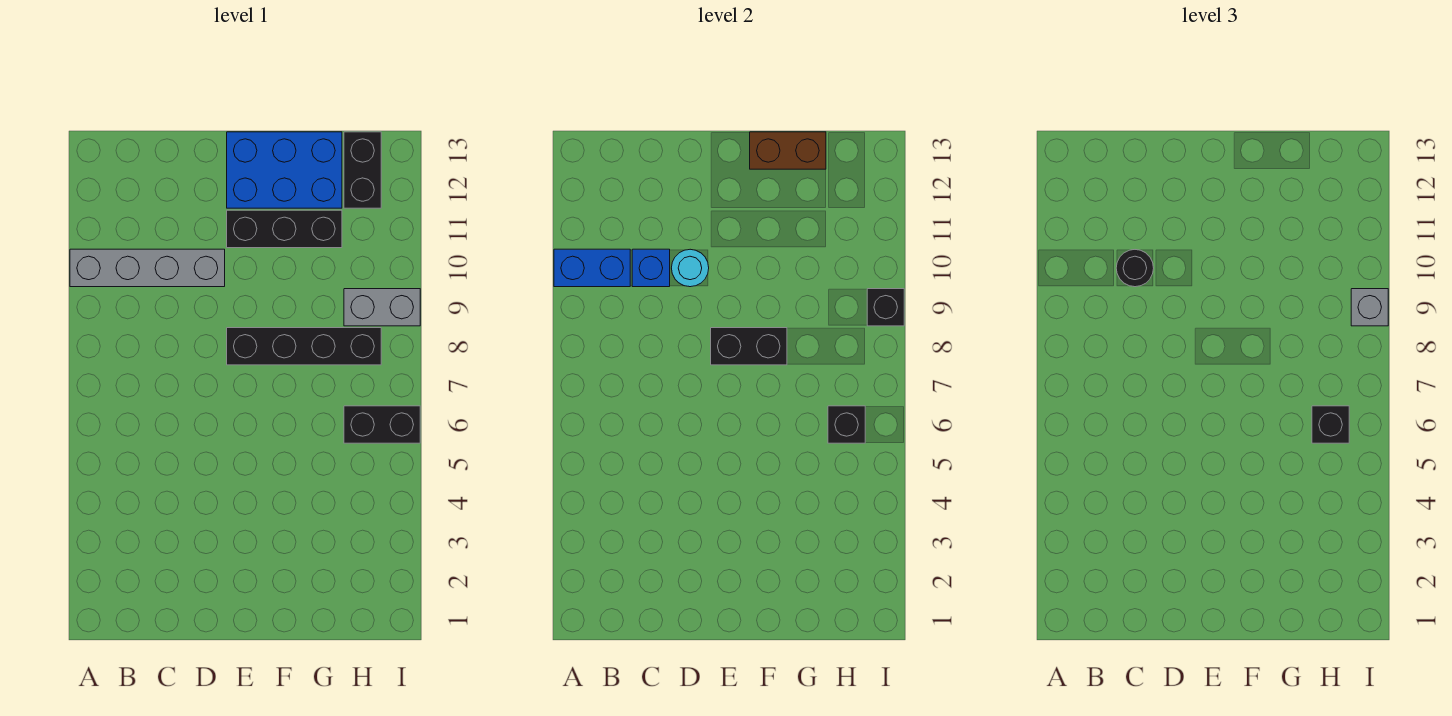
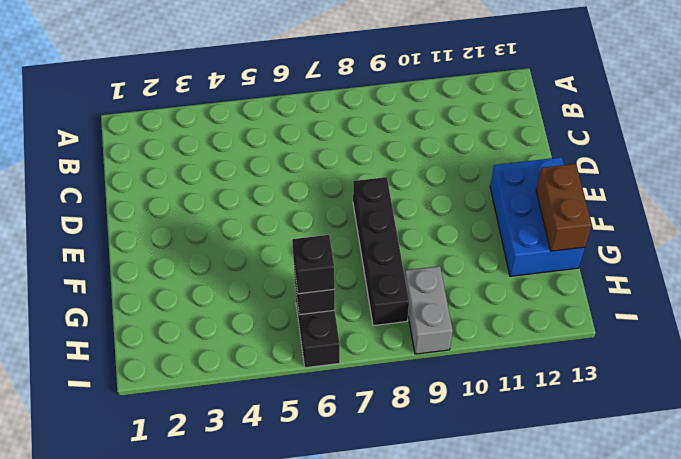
none -> grey brick A10:D10 level 1
none -> black brick E11:G11 level 1
none -> black brick H12:H13 level 1

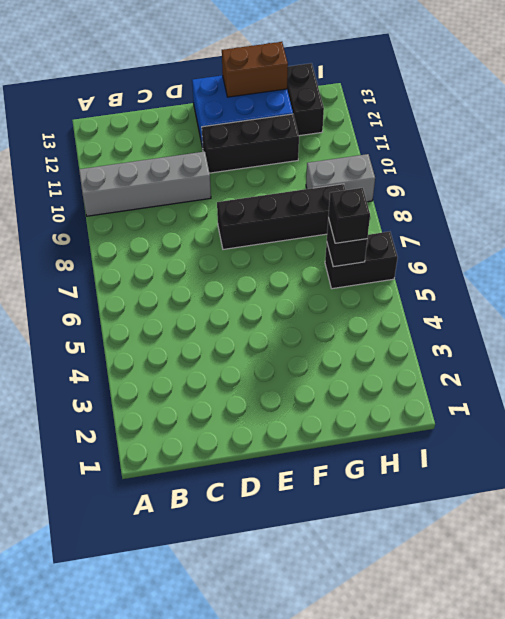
none -> blue brick A10:B10 level 2
none -> blue brick C10 level 2
none -> cyan round brick D10 level 2

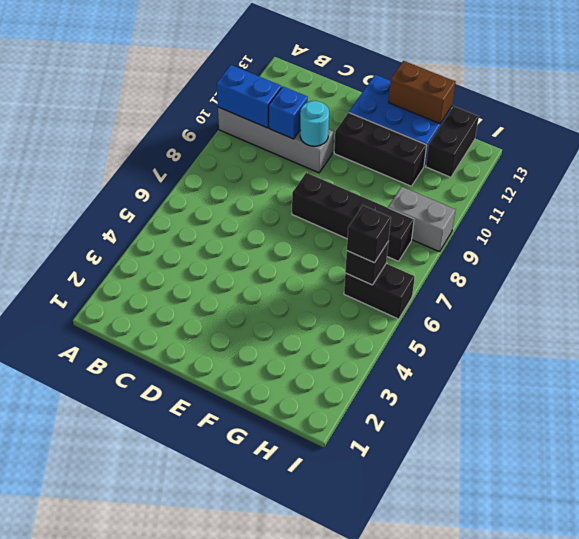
none -> black brick E8:F8 level 2
none -> black brick I9 level 2
none -> black round brick C10 level 3

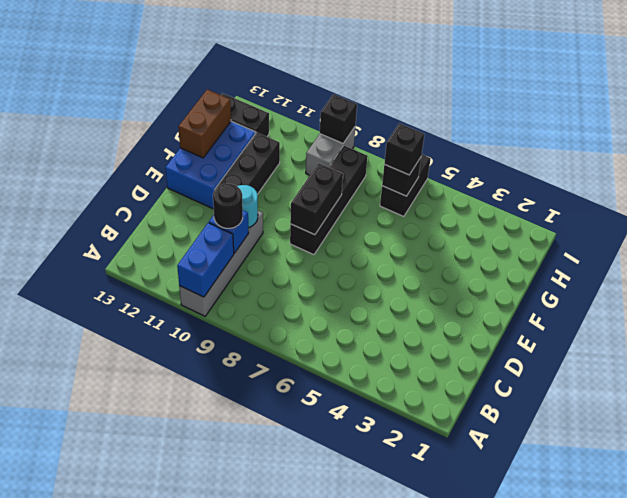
none -> grey brick I9 level 3

